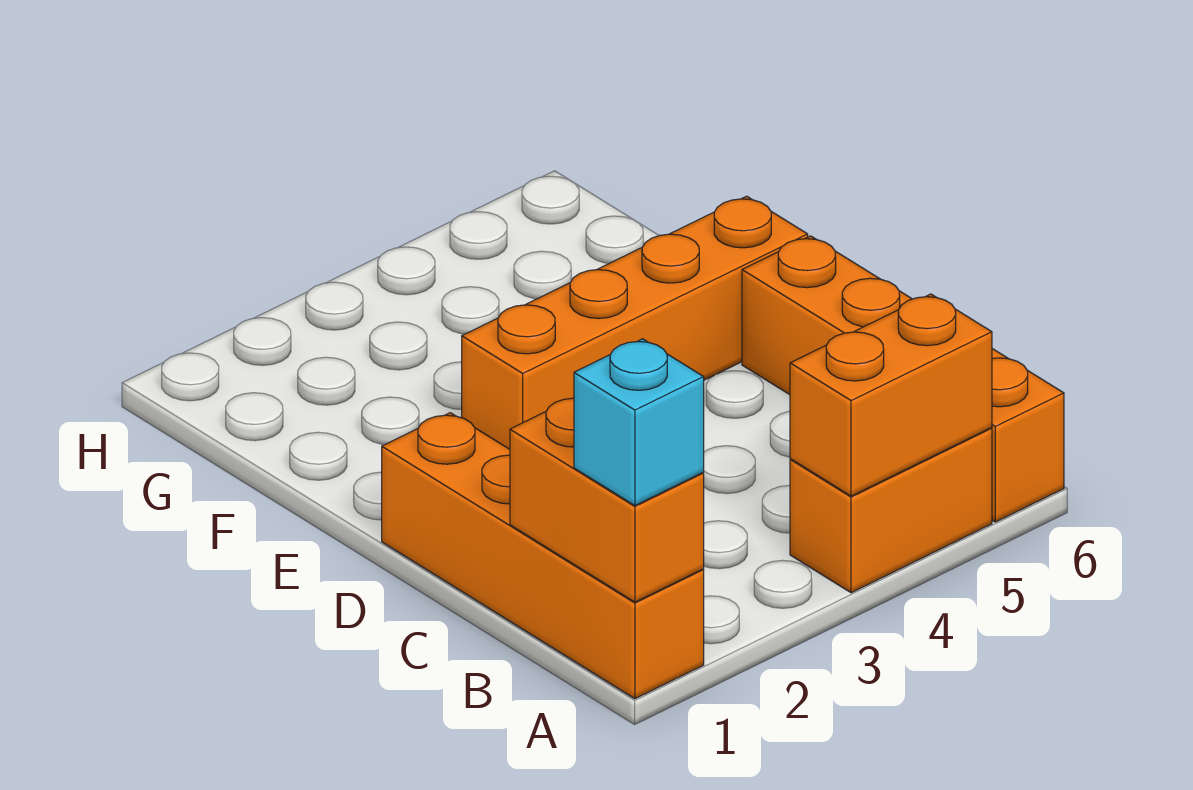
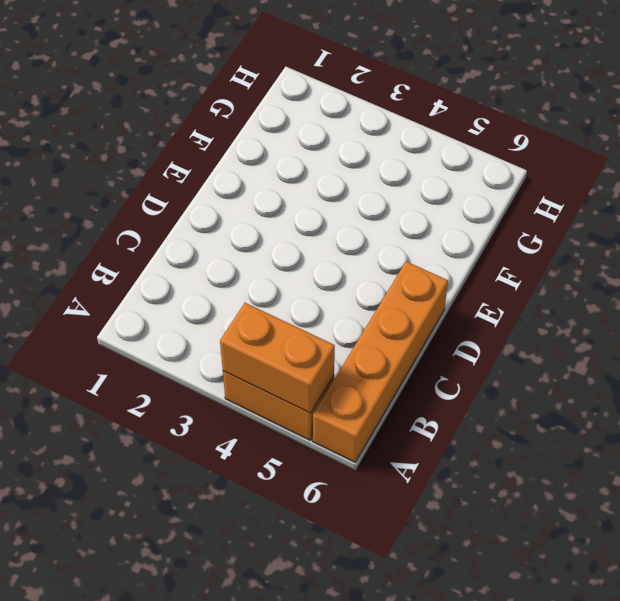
none -> orange brick A1:D1 level 1
none -> orange brick E3:E6 level 1

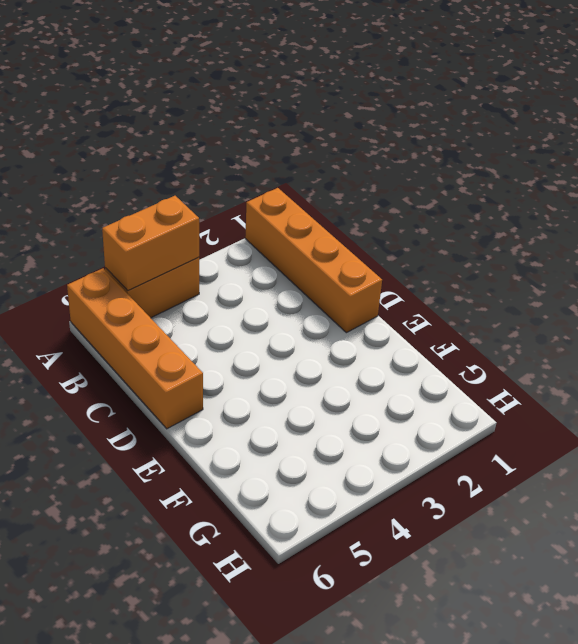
none -> orange brick E3:E6 level 1
none -> orange brick A1:B1 level 2

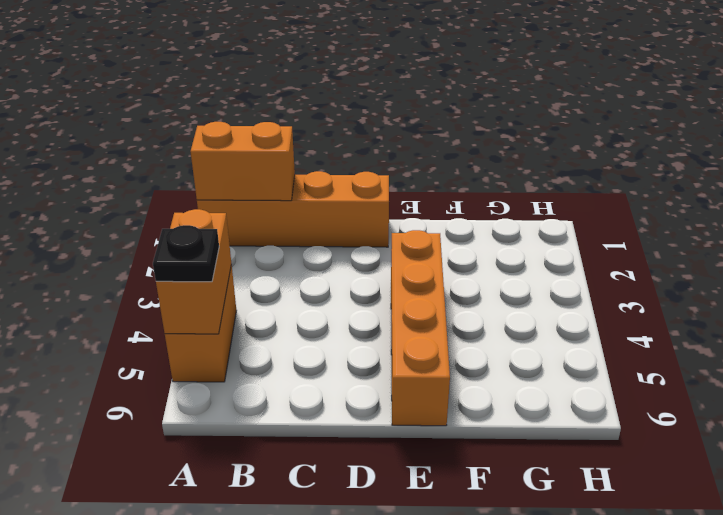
black plate A5 level 3 -> none
none -> orange brick A6:D6 level 1
none -> cyan brick A1 level 3

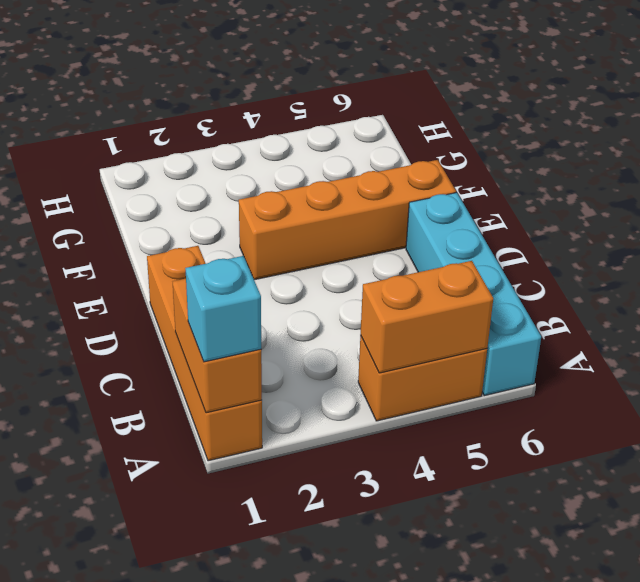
cyan brick A6:D6 level 1 -> orange brick A6:D6 level 1

